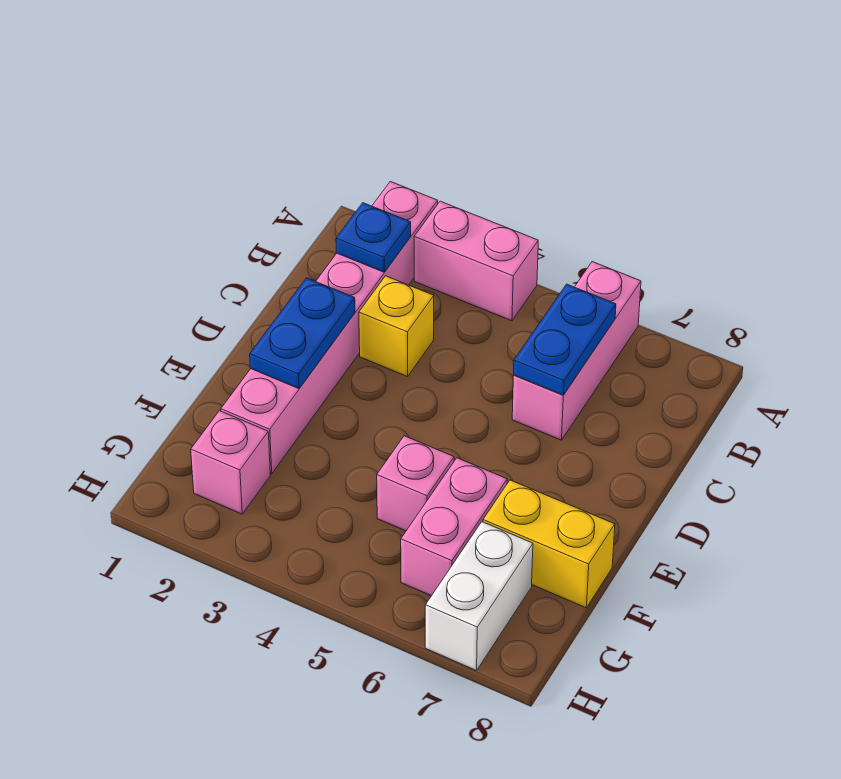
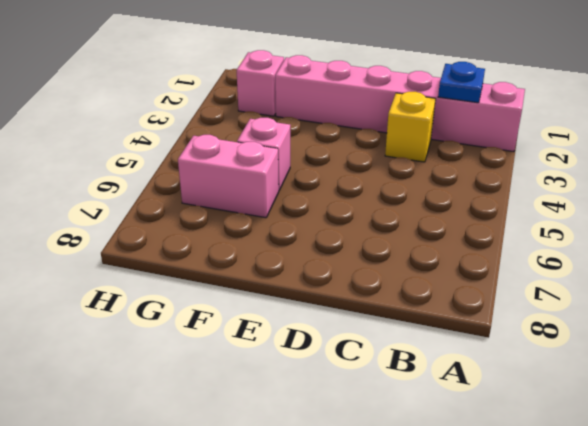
none -> pink brick A3:A4 level 1
none -> pink brick A6:C6 level 1
none -> yellow brick F7:F8 level 1

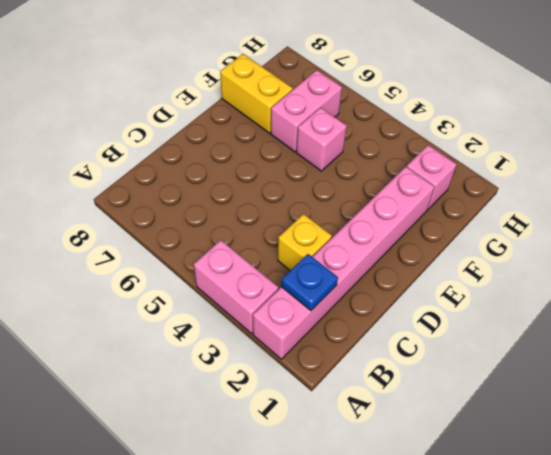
none -> pink brick A6:C6 level 1
none -> white brick G7:H7 level 1
none -> blue plate B6:C6 level 2

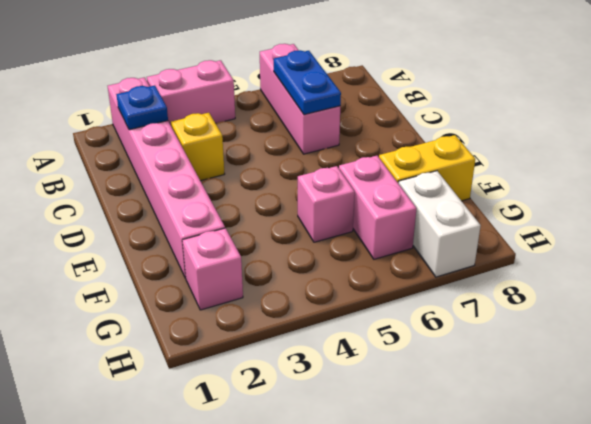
none -> blue plate D2:E2 level 2

